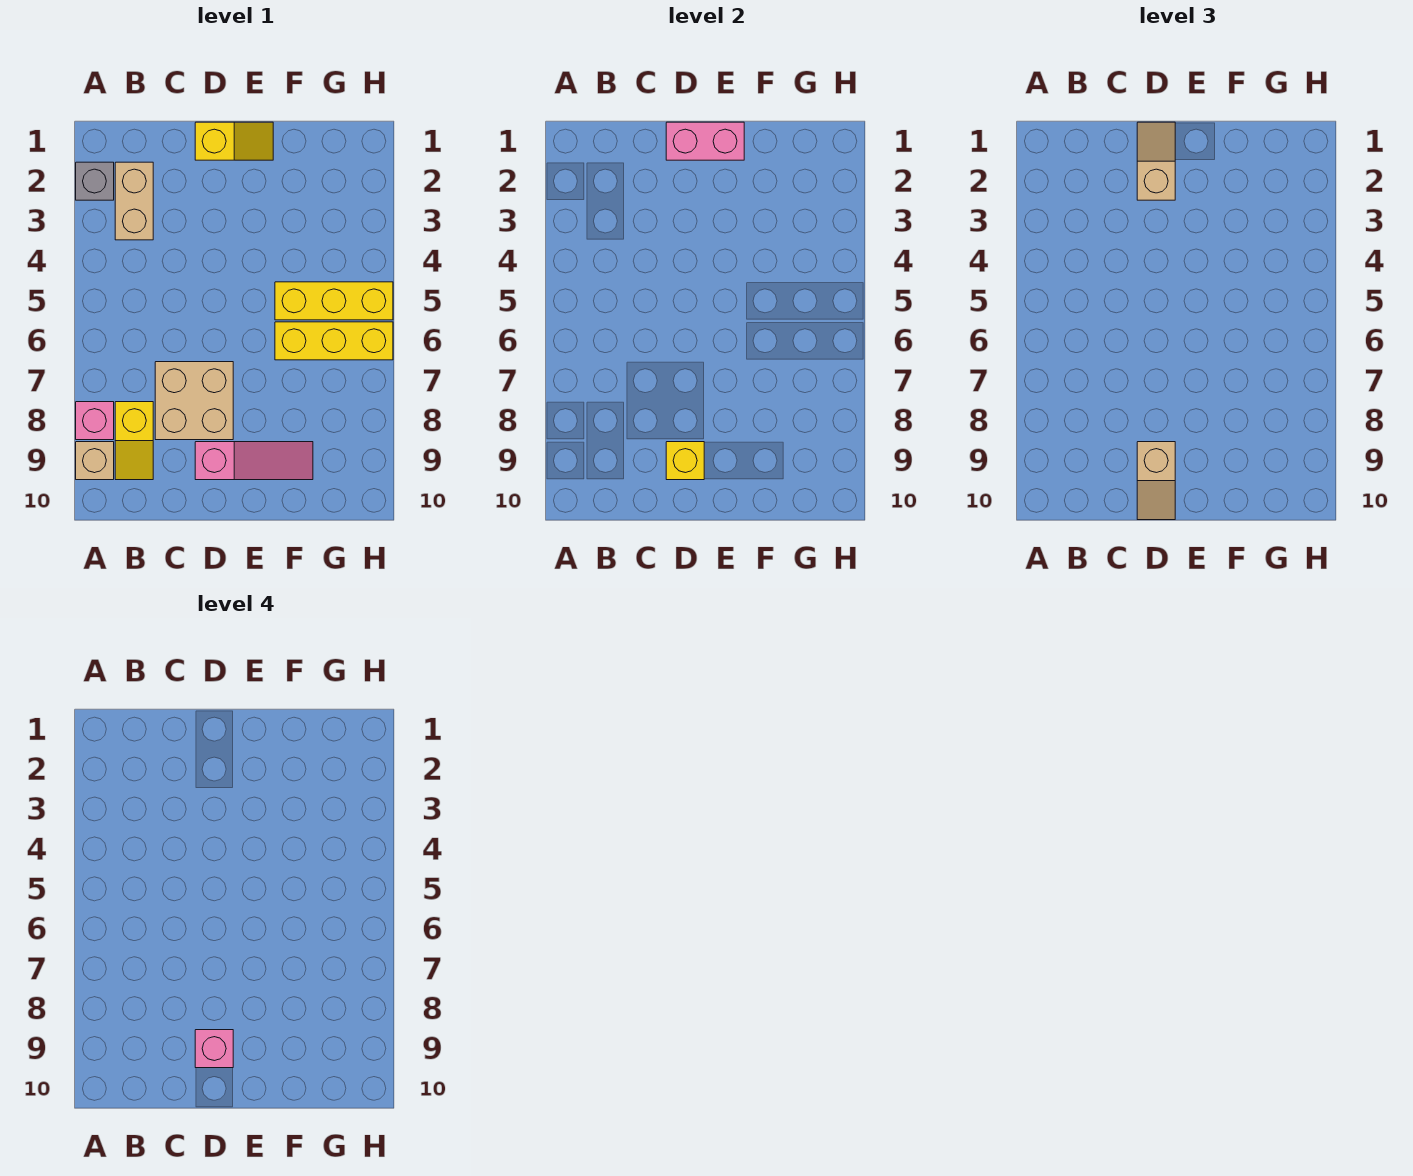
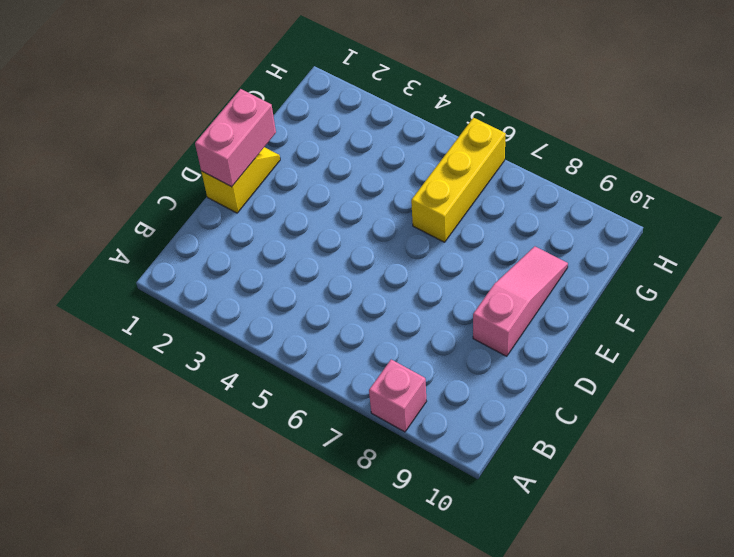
none -> grey brick A2 level 1
none -> tan brick A9 level 1
none -> tan brick B2:B3 level 1

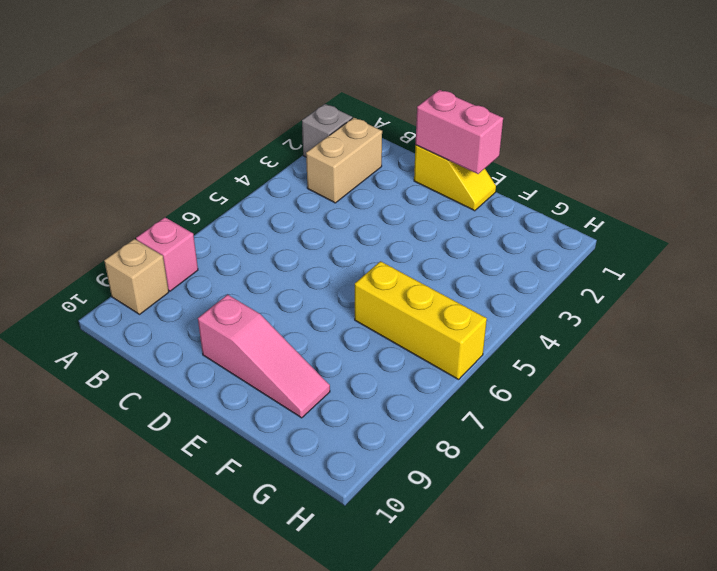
none -> yellow slope B8:B9 level 1 top 8
none -> tan brick C7:D8 level 1
none -> yellow brick F5:H5 level 1

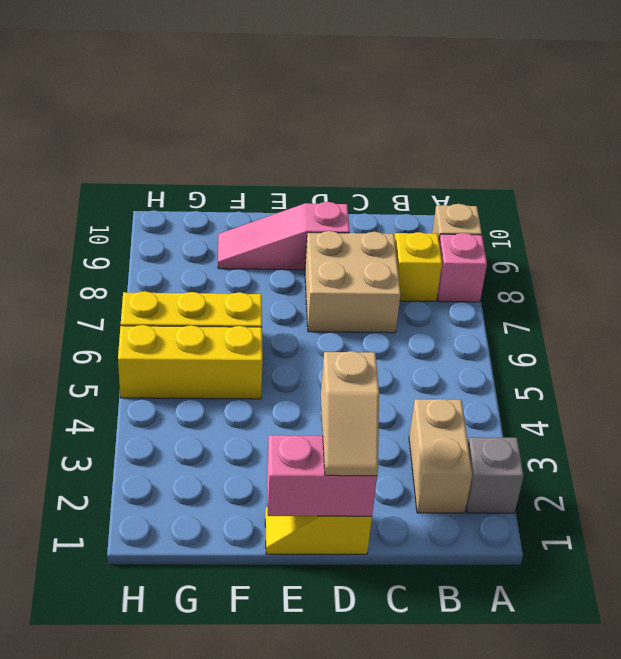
none -> yellow brick D9 level 2
none -> tan slope D9:D10 level 3 top 9
none -> pink brick D9 level 4

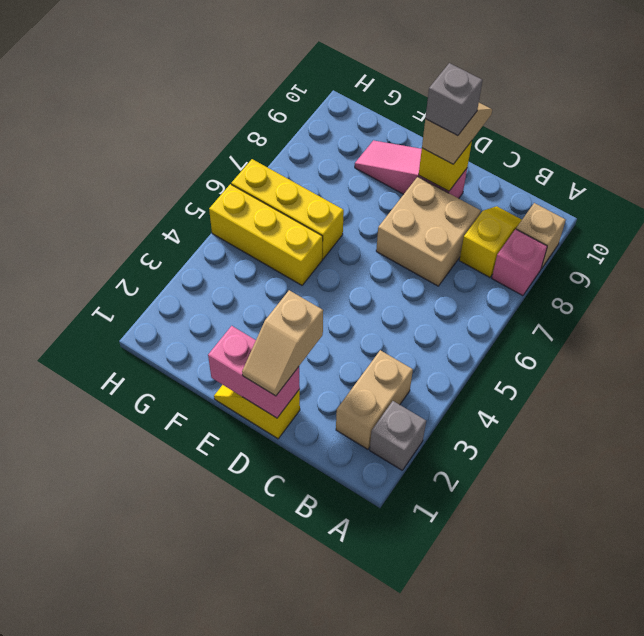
grey brick D9 level 4 -> pink brick D9 level 4

